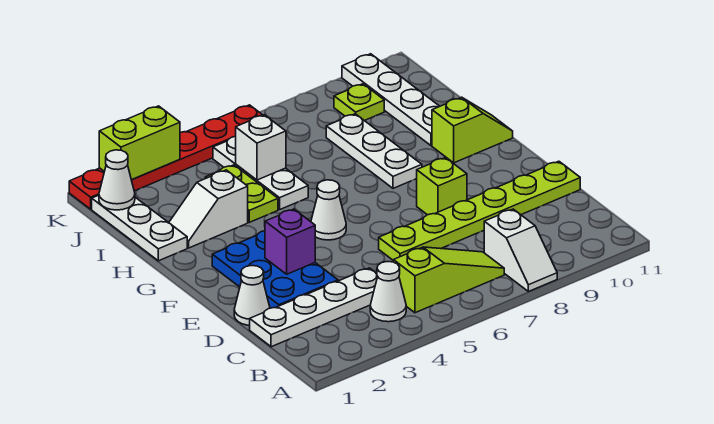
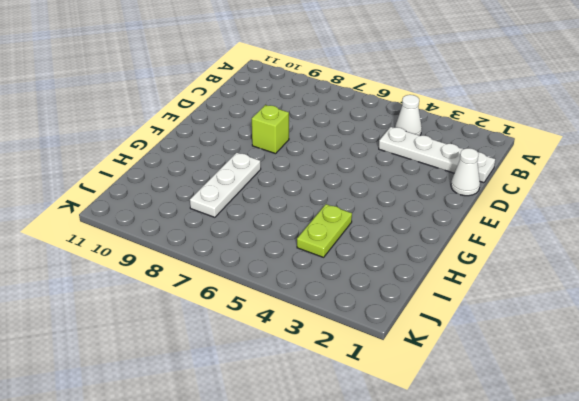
none -> white slope A8:B8 level 1 top B
none -> lime slope B5:B7 level 1 top 5
none -> blue plate D2:F3 level 1

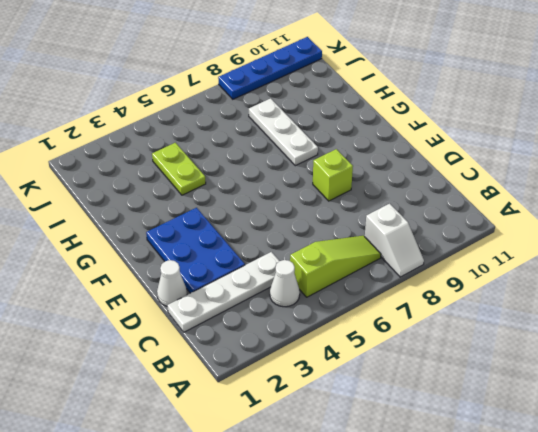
blue plate K8:K11 level 1 -> white plate H10:K10 level 1
none -> lime plate D6:D11 level 1
none -> white cone F5 level 1
none -> lime slope G10:G11 level 1 top 10

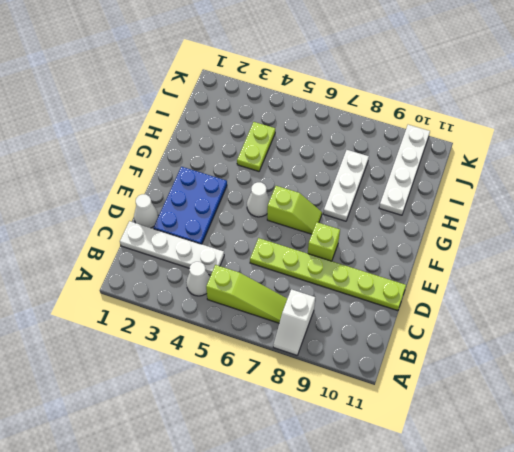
lime slope F6:F7 level 1 top 6 -> lime slope G10:G11 level 1 top 10
none -> white plate H1:J1 level 1
none -> white slope H2:H3 level 1 top 3
none -> white plate H5:J5 level 1

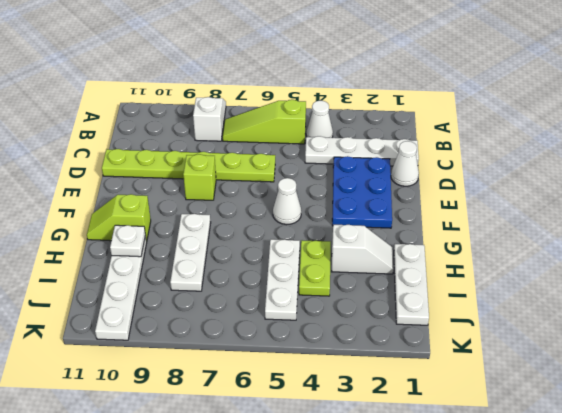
white plate H10 level 2 -> none
none -> lime plate J9 level 1
none -> red plate K1:K6 level 1
none -> purple brick E3 level 2

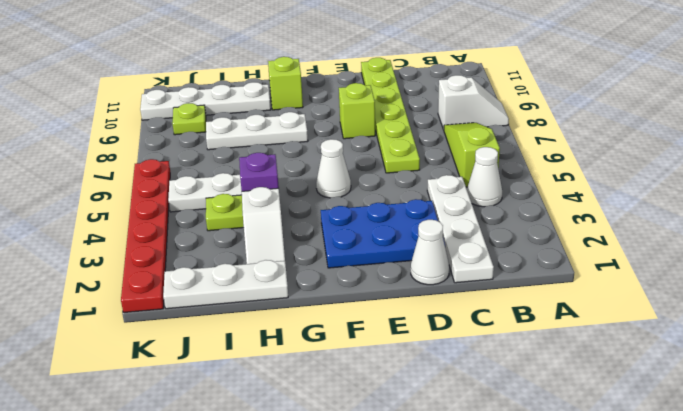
purple brick H4 level 2 -> purple brick E3 level 2
none -> white brick I5 level 2
none -> white cone J1 level 2
none -> lime brick K2:K3 level 2

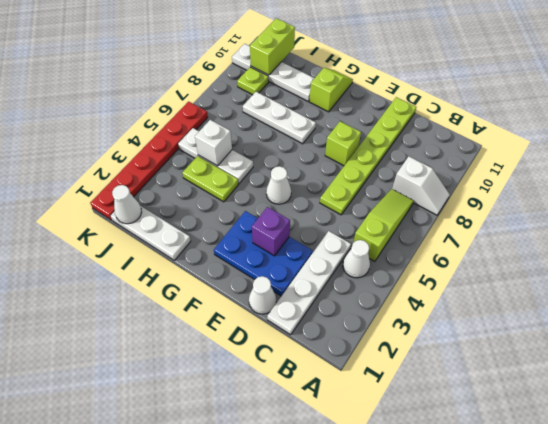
lime brick J10:J11 level 2 -> lime brick K2:K3 level 2
none -> white slope H2:H3 level 1 top 3

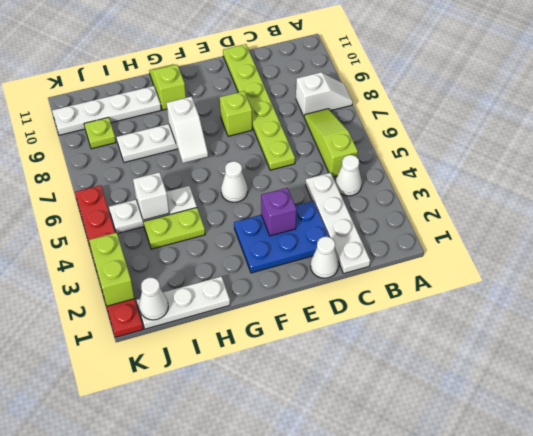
white slope G7:G8 level 2 top 8 -> white slope H2:H3 level 1 top 3

